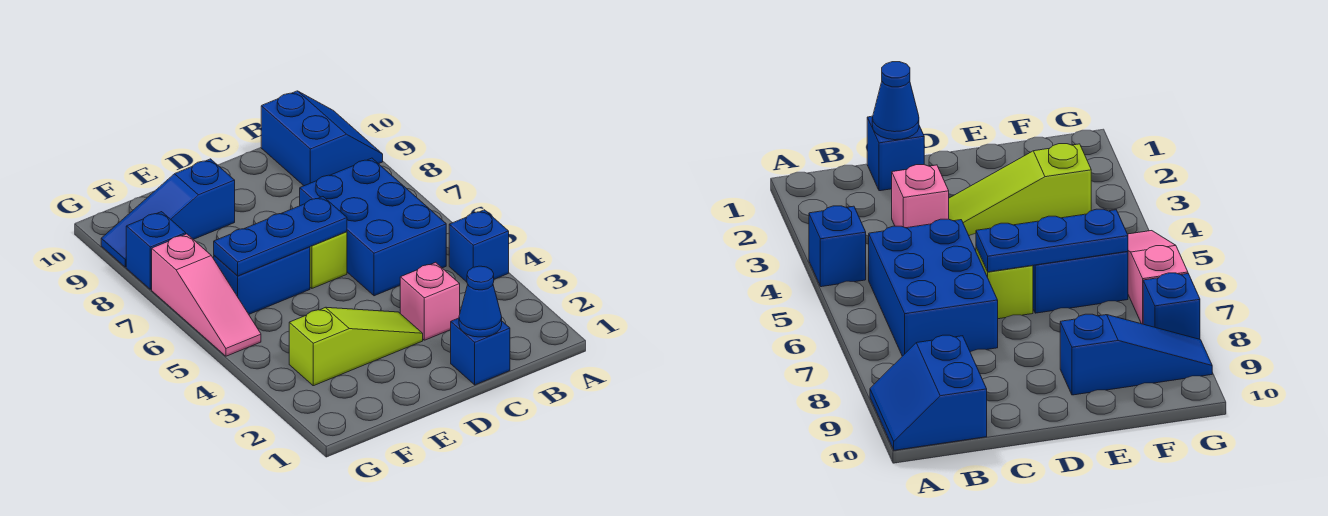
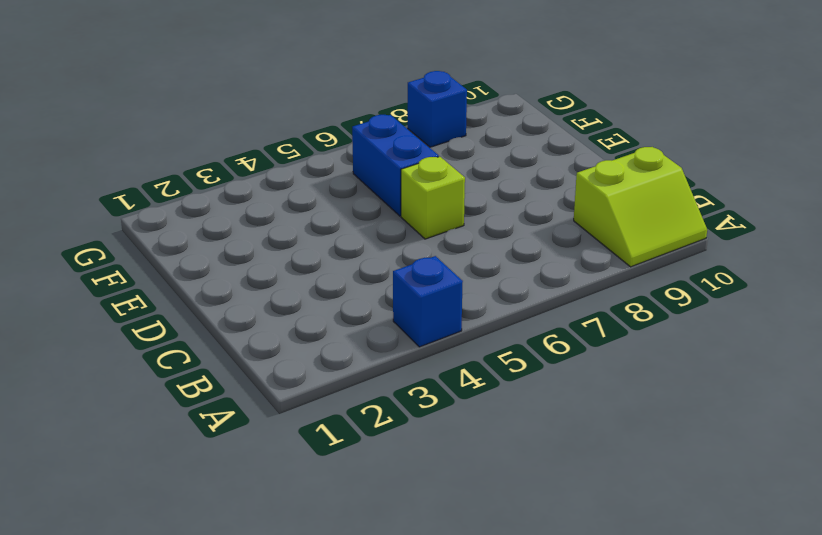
lime slope A9:B10 level 1 top B -> blue slope A9:B10 level 1 top B
none -> blue brick B5:C7 level 1
none -> blue brick C1 level 1
none -> pink brick C3 level 1

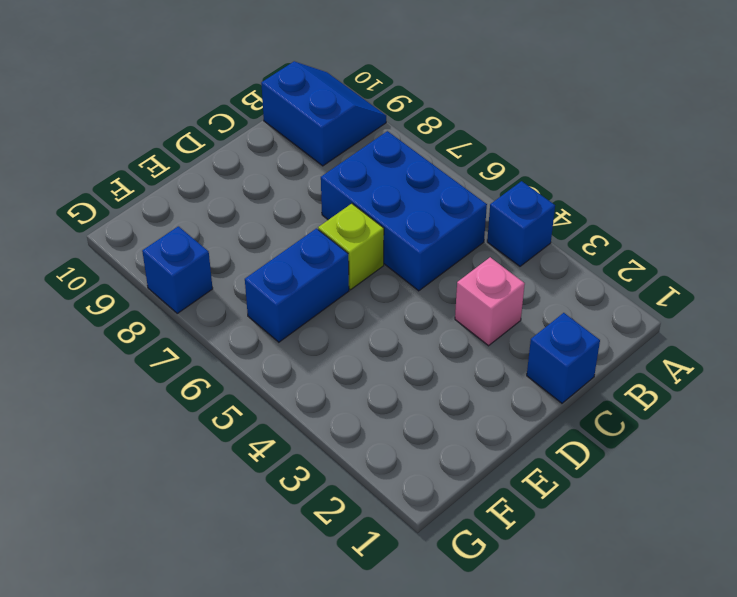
none -> lime slope D3:F3 level 1 top F
none -> blue slope E9:G9 level 1 top E
none -> pink slope G5:G7 level 1 top 7

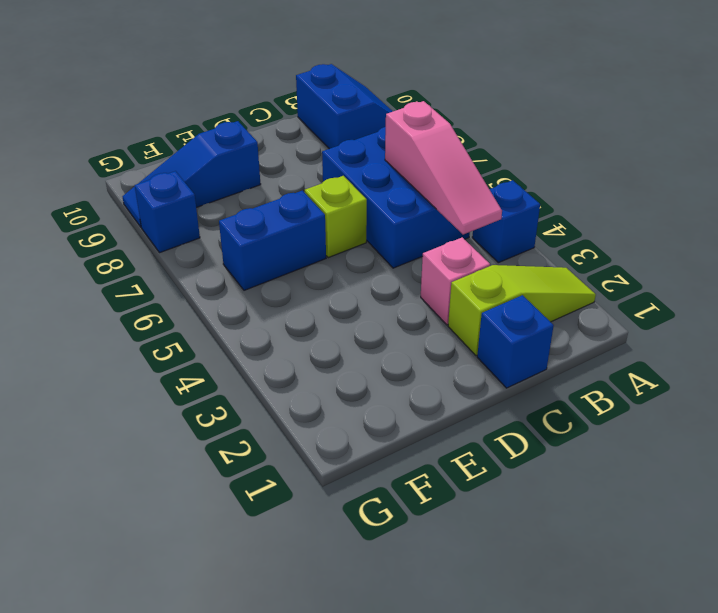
lime slope A2:C2 level 1 top C -> lime slope D3:F3 level 1 top F
pink slope B4:B6 level 2 top 6 -> pink slope G5:G7 level 1 top 7
none -> blue cone C1 level 2
none -> blue plate D6:F6 level 2

